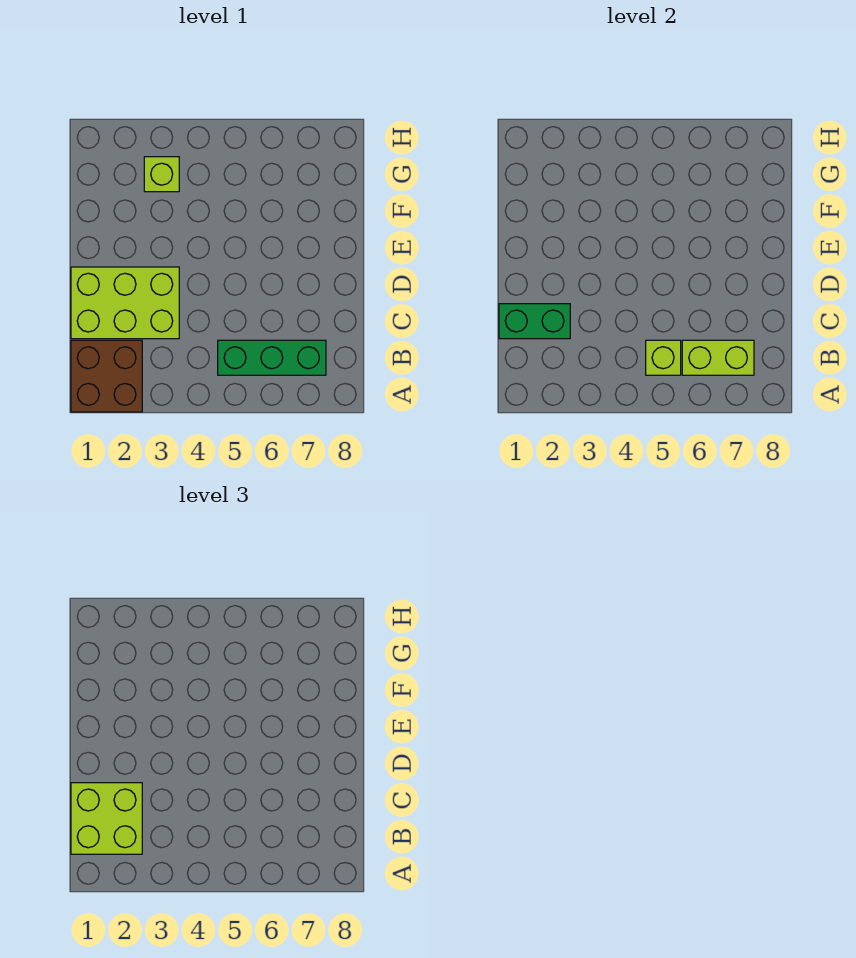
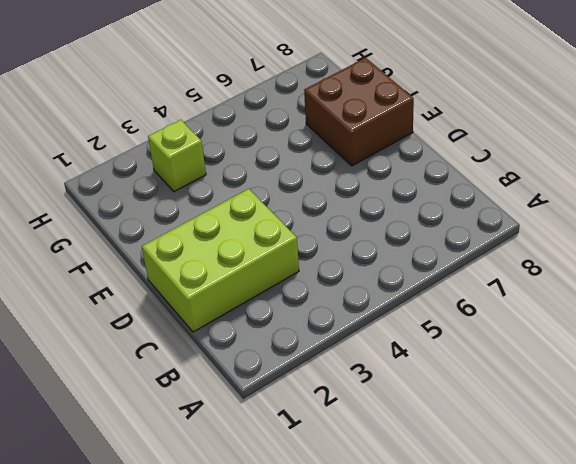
brown brick E7:F8 level 1 -> brown brick A1:B2 level 1
none -> green brick B5:B7 level 1
none -> lime brick B5 level 2

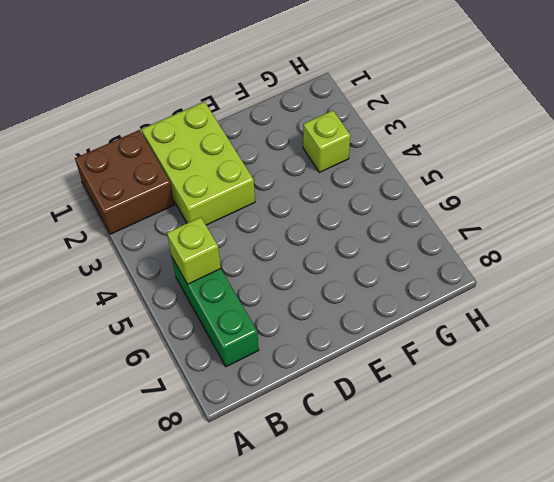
none -> lime brick B6:B7 level 2
none -> green brick C1:C2 level 2

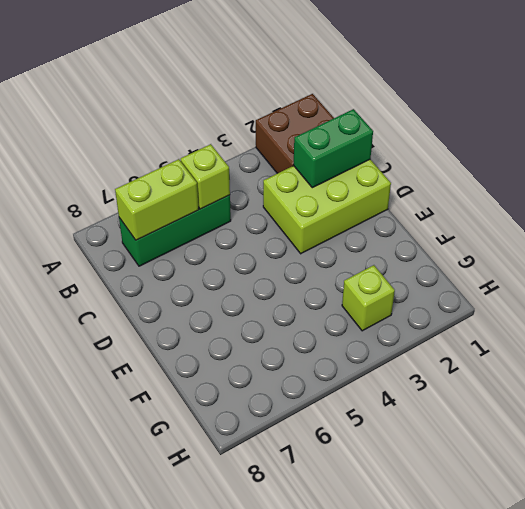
none -> lime brick B1:C2 level 3

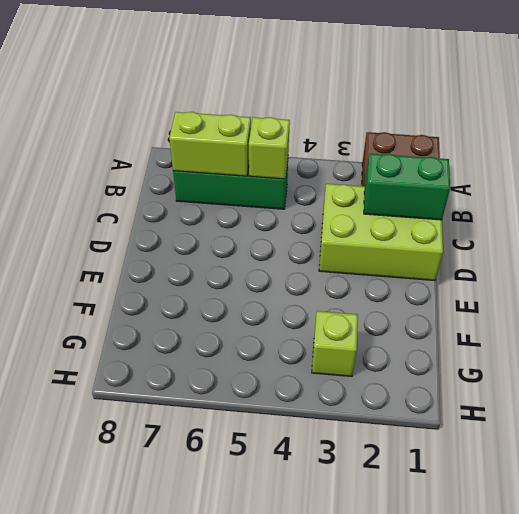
none -> lime brick B1:C2 level 3

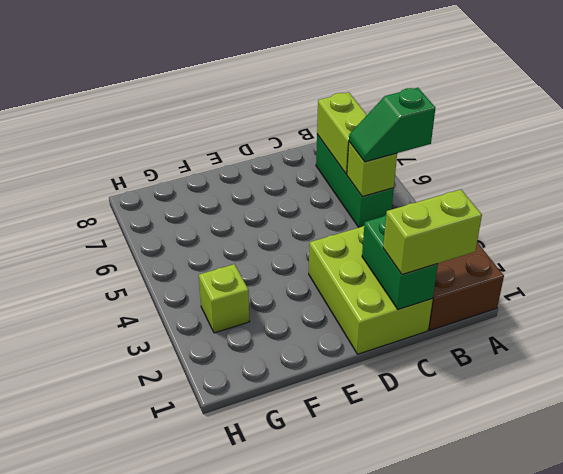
green slope A5:B5 level 3 top A -> none
lime brick B1:C1 level 3 -> lime brick B1:C2 level 3

